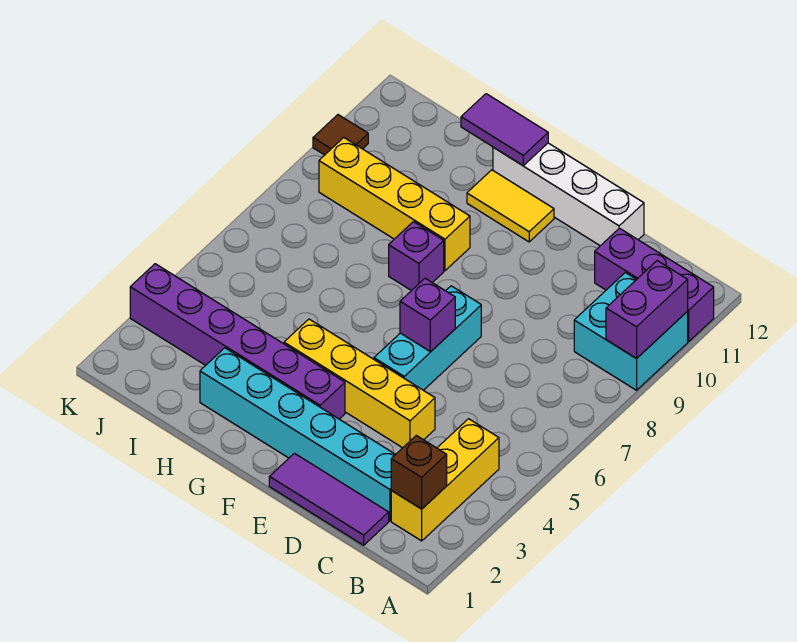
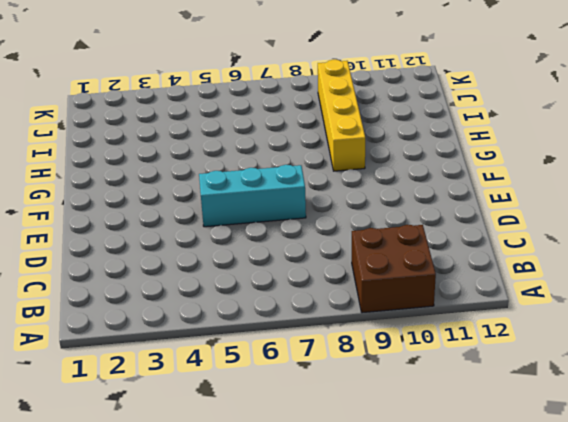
brown brick A9:B10 level 1 -> cyan brick A9:B10 level 1
none -> purple brick A11:C11 level 1
none -> yellow brick B2:B4 level 1
none -> purple tile C1:E1 level 1

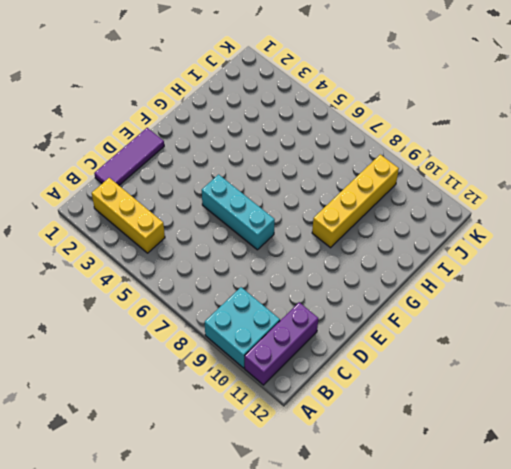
none -> cyan brick C2:H2 level 1
none -> yellow brick D4:G4 level 1
none -> white brick D12:G12 level 1

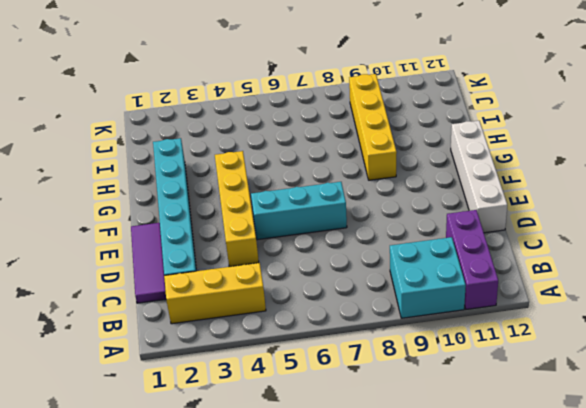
none -> purple brick F3:K3 level 1
none -> yellow tile F11:G11 level 1
none -> purple brick G8 level 1

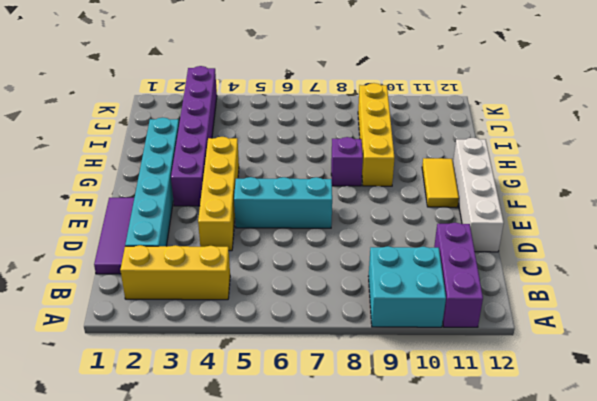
none -> brown tile K10 level 1
none -> purple brick A9:A10 level 2
none -> brown brick B2 level 2

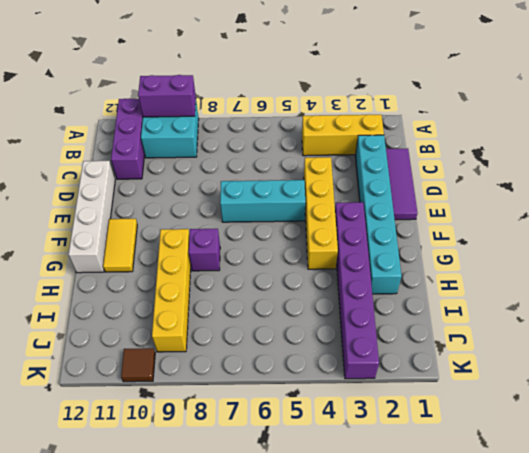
none -> brown brick B2 level 2
none -> purple brick E6 level 2
none -> purple tile G12:H12 level 2

